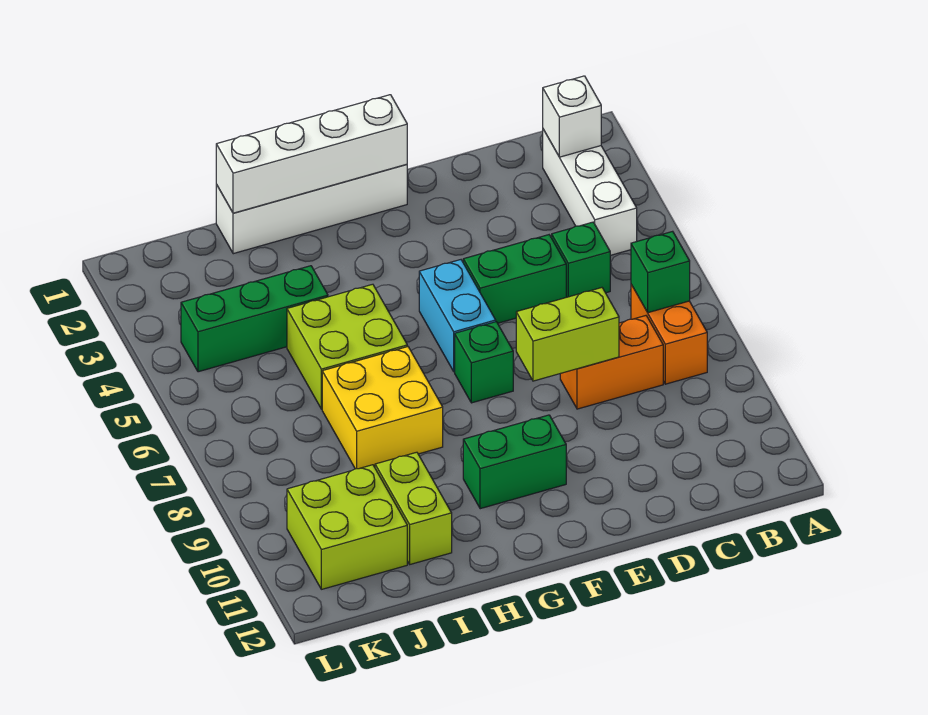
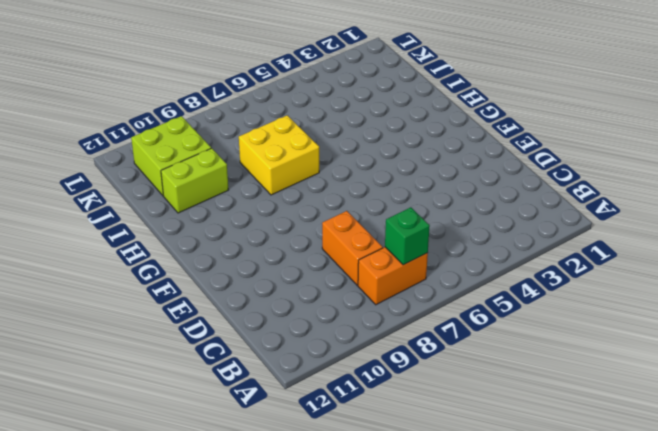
none -> white brick B2:B4 level 1
none -> green brick C5 level 1
none -> green brick D5:E5 level 1

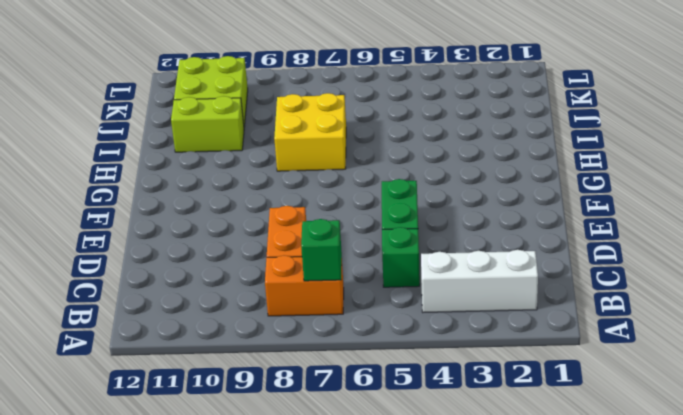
none -> white brick F1:I1 level 1
none -> cyan brick F5:F6 level 1
none -> green brick F7 level 1

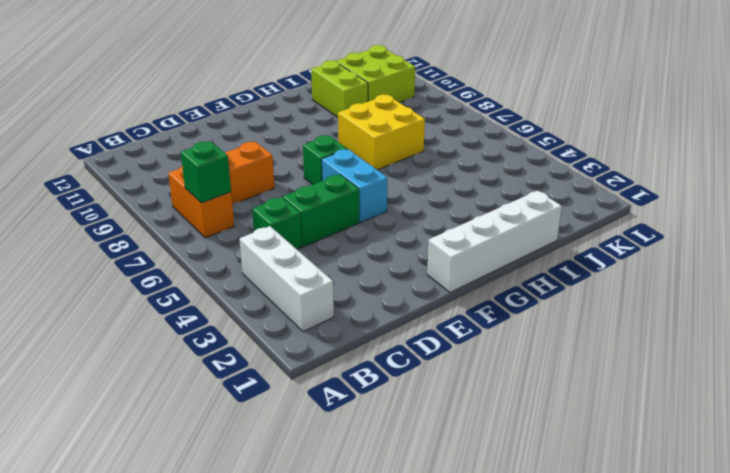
none -> green brick F10:G10 level 1
none -> lime brick H5:I6 level 1
none -> green brick I4:K4 level 1

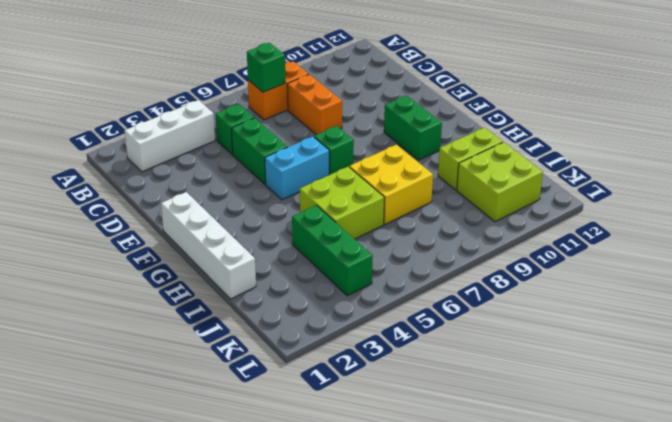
none -> white brick B2 level 2
none -> lime brick D8:E8 level 2
none -> white brick F1:I1 level 2

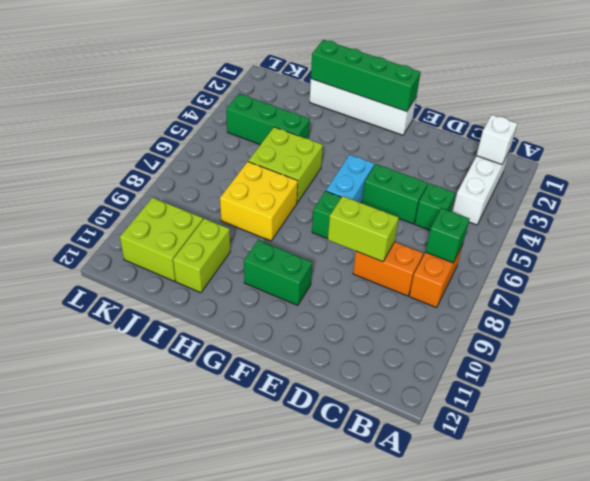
green brick F1:I1 level 2 -> white brick F1:I1 level 2

